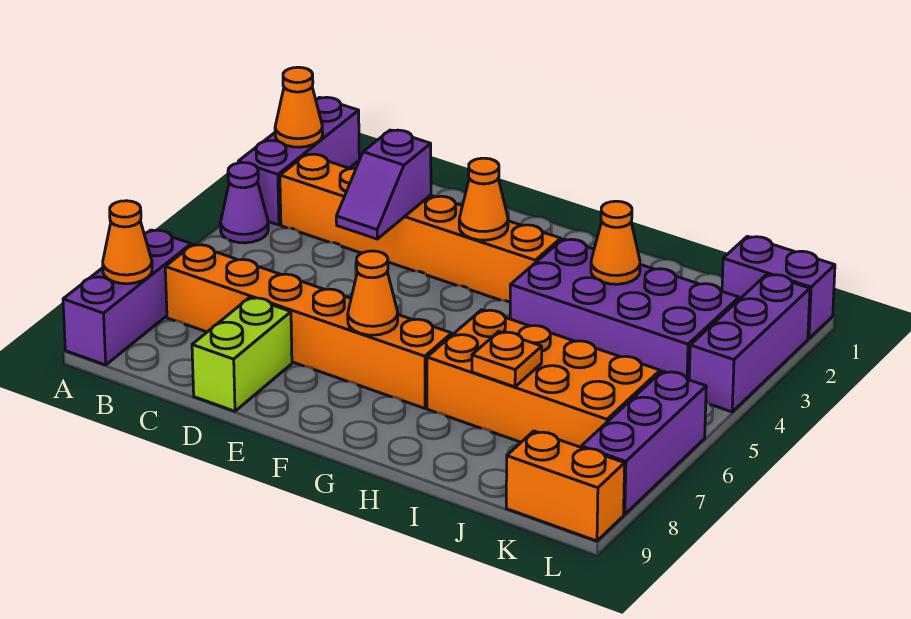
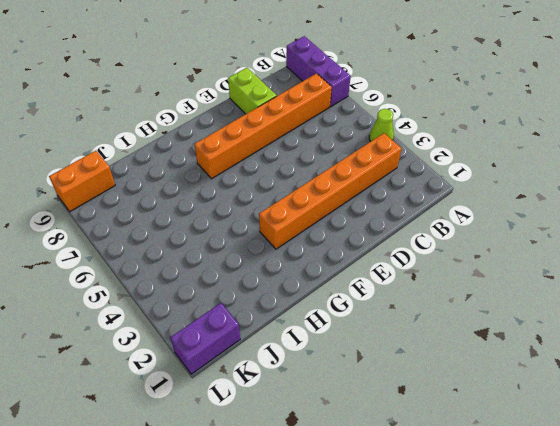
lime cone A4 level 1 -> purple cone A4 level 1
none -> purple brick A1:A3 level 1
none -> purple brick H3:K4 level 1
none -> orange brick H6:K7 level 1

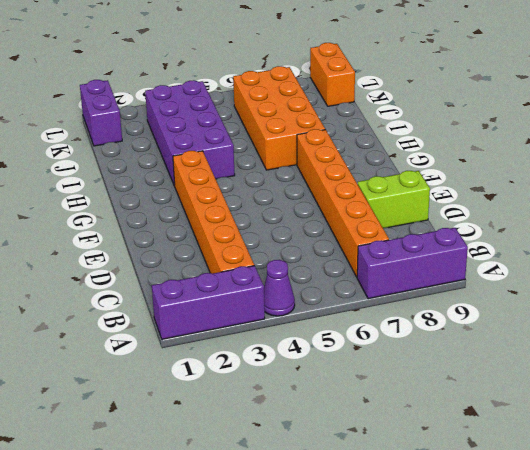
none -> purple brick L2:L4 level 1
none -> purple brick L6:L8 level 1
none -> orange cone A2 level 2

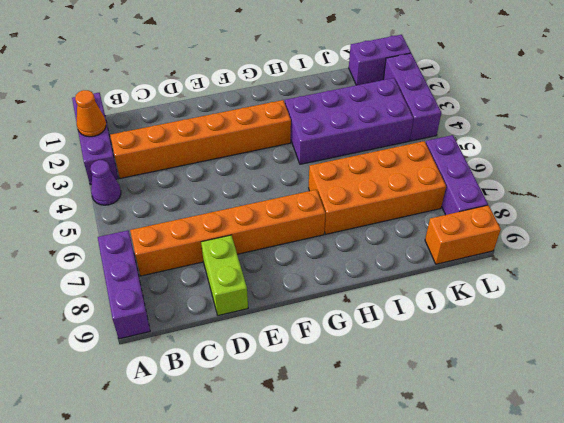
none -> orange cone A8 level 2
none -> purple slope D3:D4 level 2 top 3
none -> orange cone F3 level 2

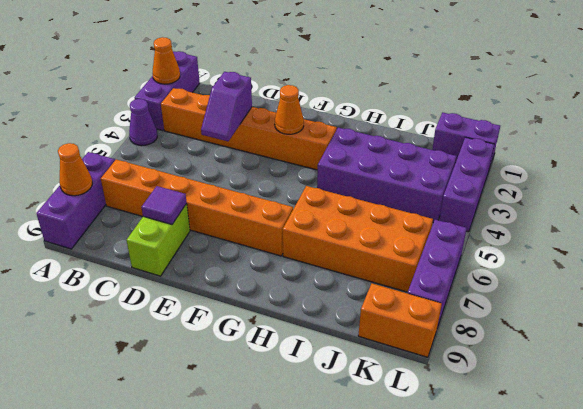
purple tile D8 level 2 -> none
none -> orange cone F7 level 2
none -> orange cone I3 level 2
none -> orange plate I7 level 2

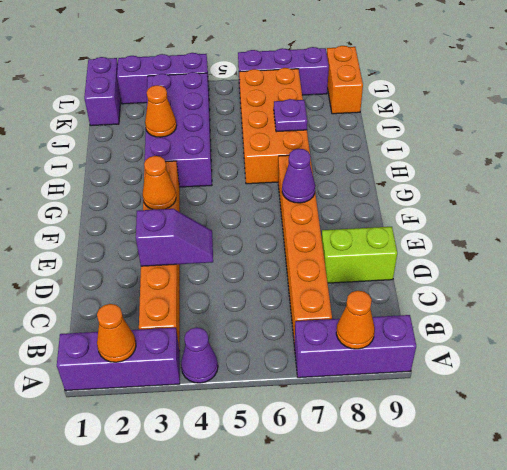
purple cone F7 level 2 -> orange cone F7 level 2
purple plate I7 level 2 -> orange plate I7 level 2

